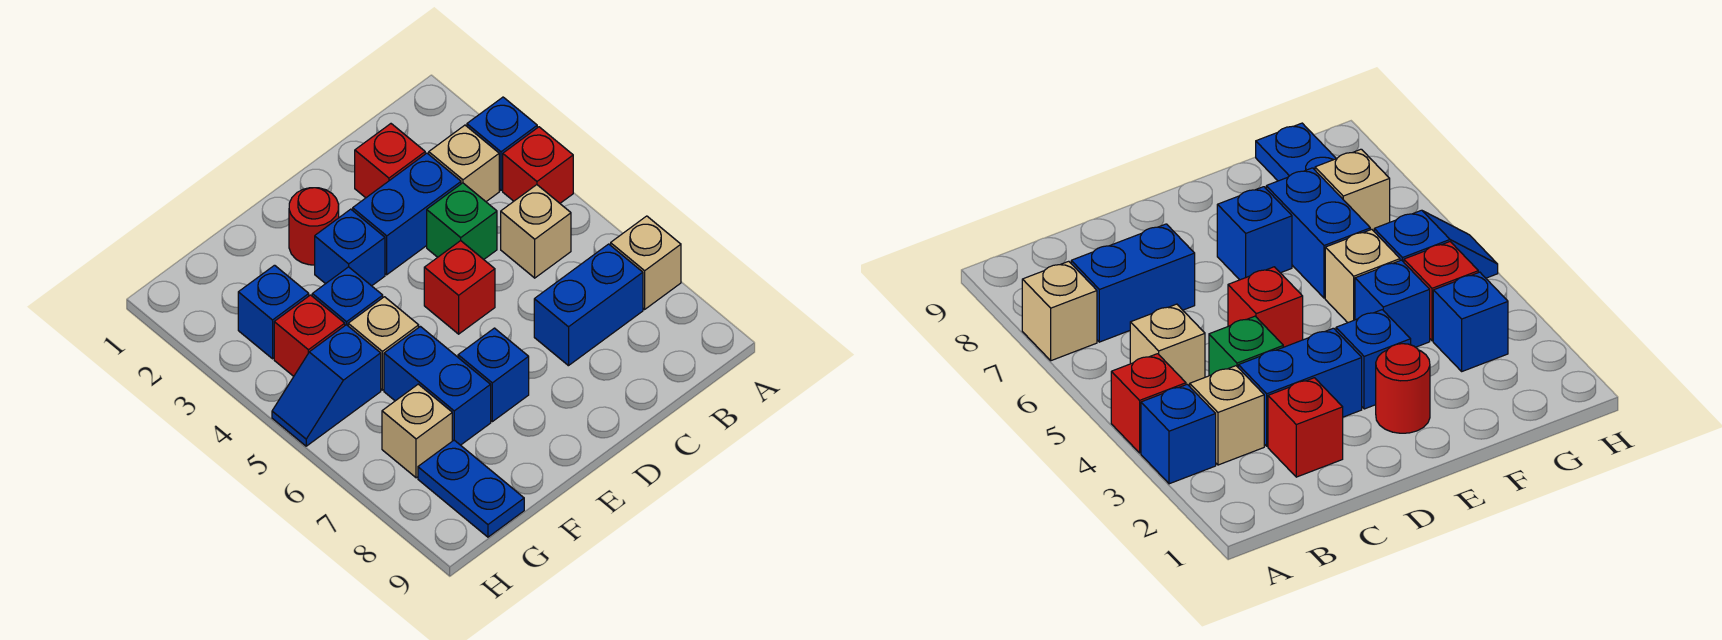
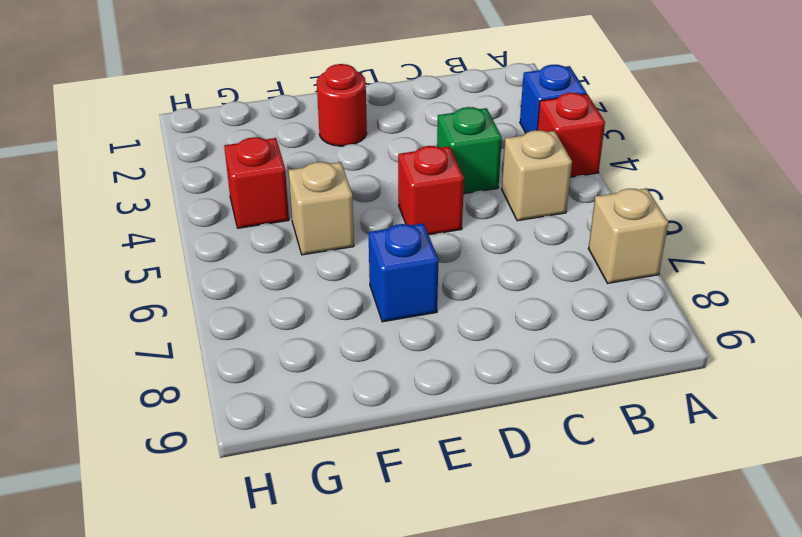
none -> tan brick B3 level 1
none -> blue brick B7:C7 level 1
none -> red brick C2 level 1

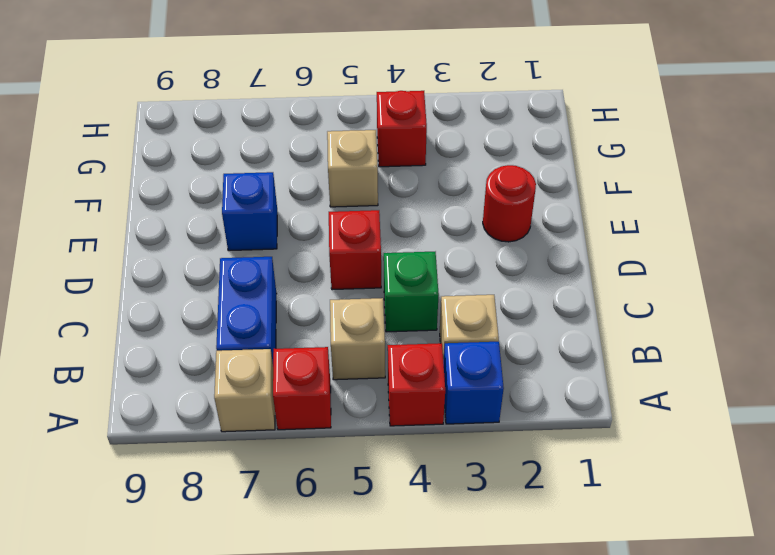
red brick A6 level 1 -> red brick C2 level 1
none -> blue brick C3:D3 level 1
none -> blue brick E3 level 1
none -> blue brick F4 level 1

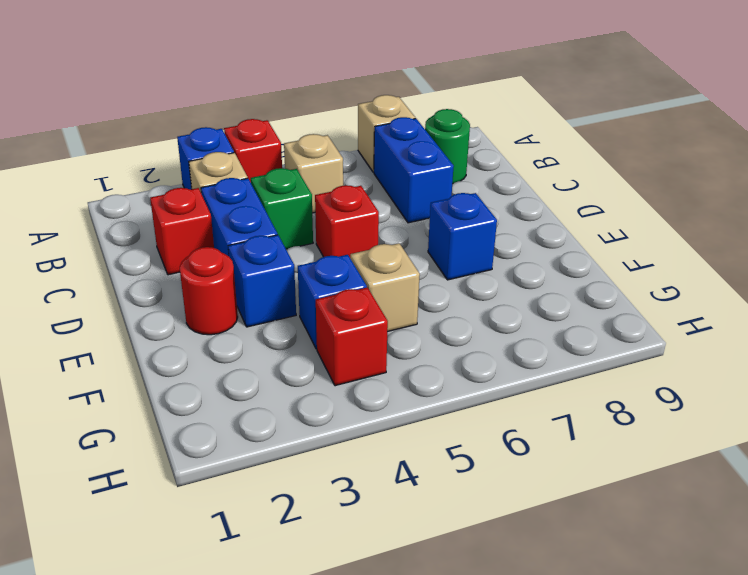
green round brick B8 level 1 -> none
none -> blue brick F6:F7 level 1
none -> blue brick G3 level 1
none -> blue slope G5:H5 level 1 top G

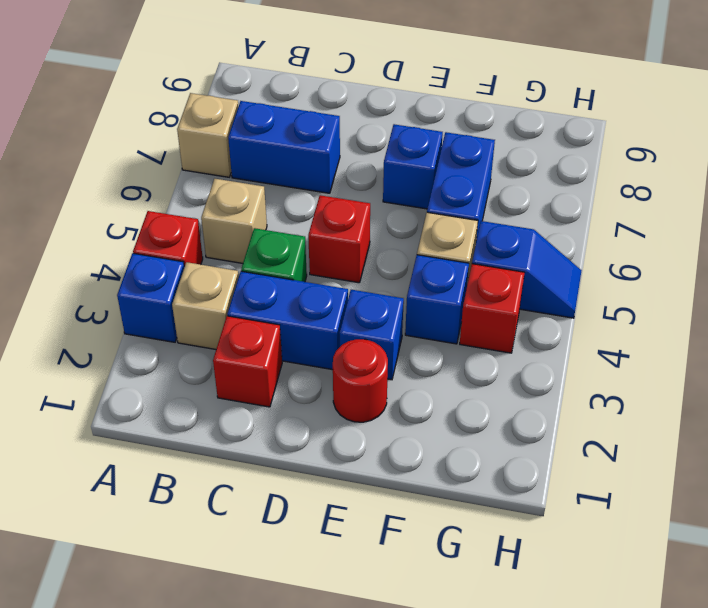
none -> blue brick G3 level 1
none -> tan brick G7 level 1
none -> blue plate G8:G9 level 1

